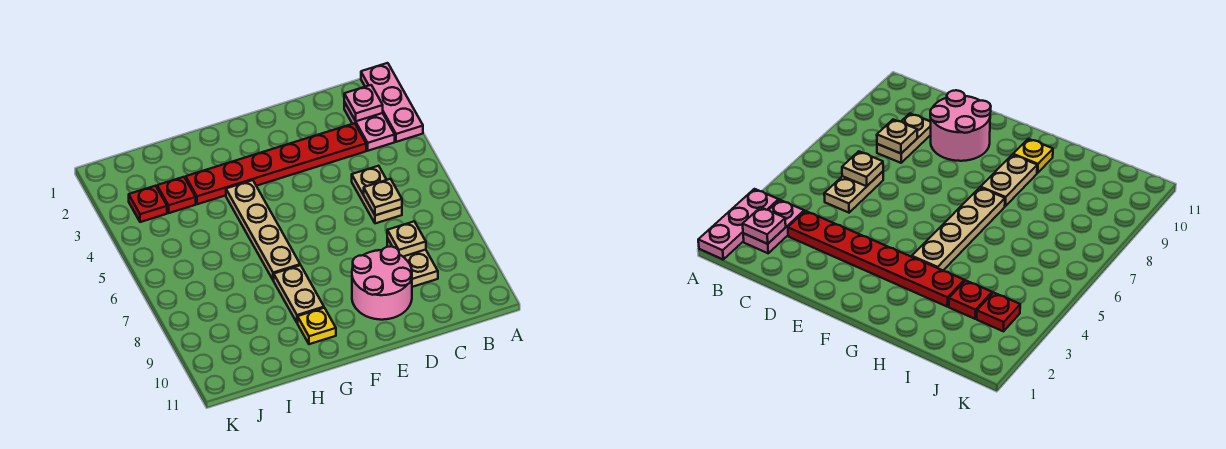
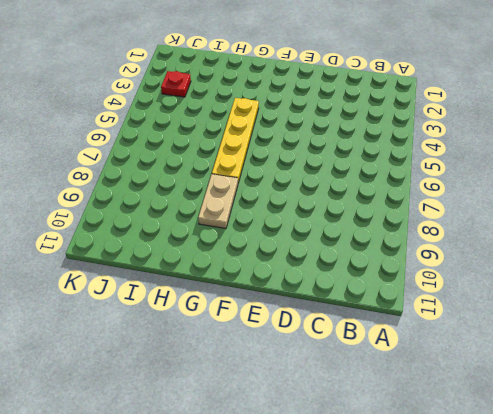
yellow plate G4:G7 level 1 -> tan plate G4:G7 level 1
none -> pink plate A1:A3 level 1
none -> pink plate B2:B3 level 1
none -> red plate C3:H3 level 1

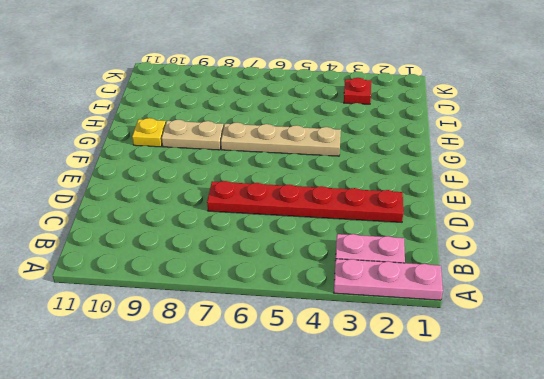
red plate D2:D7 level 1 -> red plate C3:H3 level 1
none -> tan plate C5:C6 level 1
none -> tan plate C8:C9 level 1
none -> pink round brick D9:E10 level 1

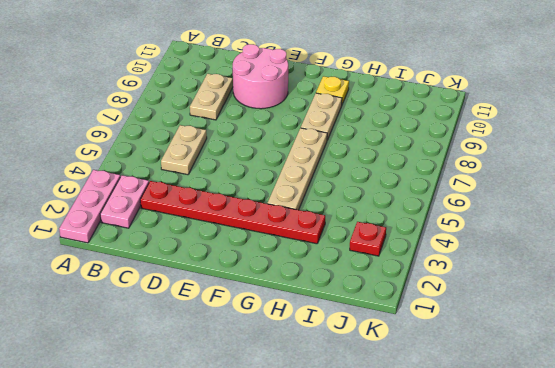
none -> red plate I3 level 1
none -> pink plate B2 level 2
none -> tan plate C6 level 2

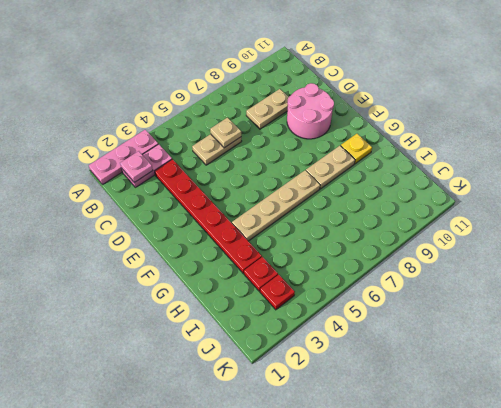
none -> tan plate C8 level 2

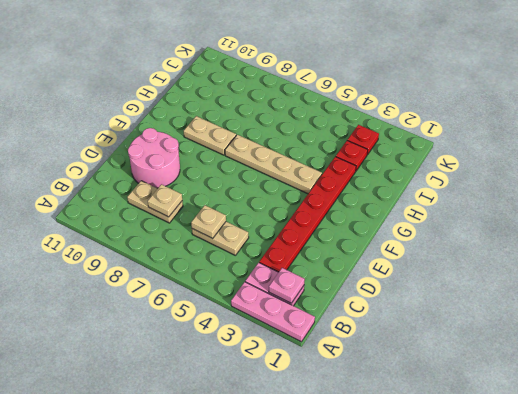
none -> yellow plate G10 level 1

